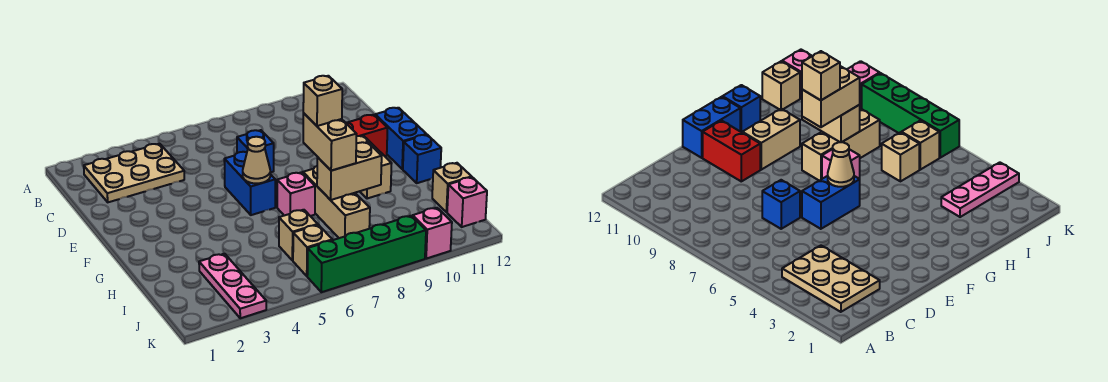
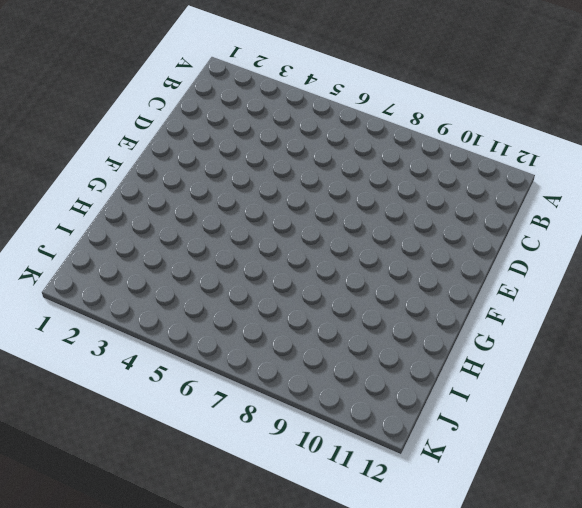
none -> tan plate B2:C4 level 1
none -> blue brick D7 level 1
none -> blue brick E6:F6 level 1

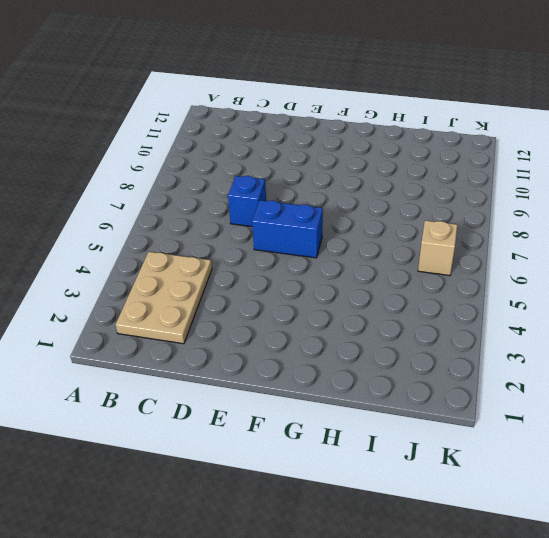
none -> red brick E10:E11 level 1
none -> blue brick E12:F12 level 1
none -> tan brick F10:G10 level 1

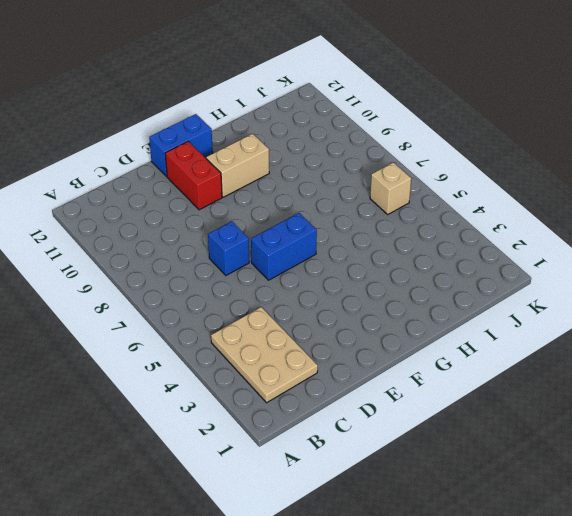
none -> pink brick G7 level 1
none -> tan brick G8:I8 level 1
none -> blue brick G12 level 1

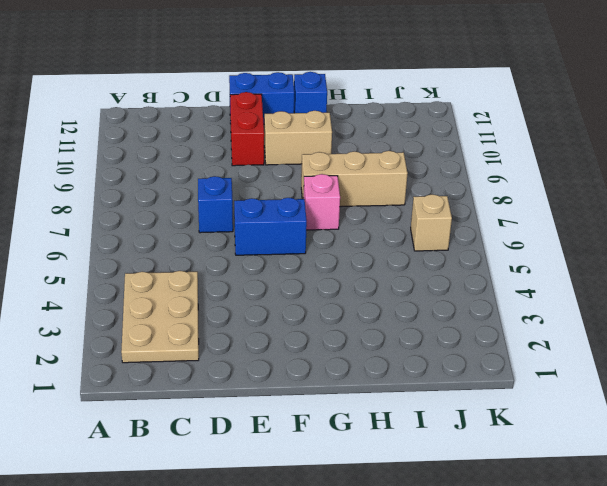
none -> pink plate I3:K3 level 1
none -> tan brick I6 level 1
none -> tan brick I12 level 1

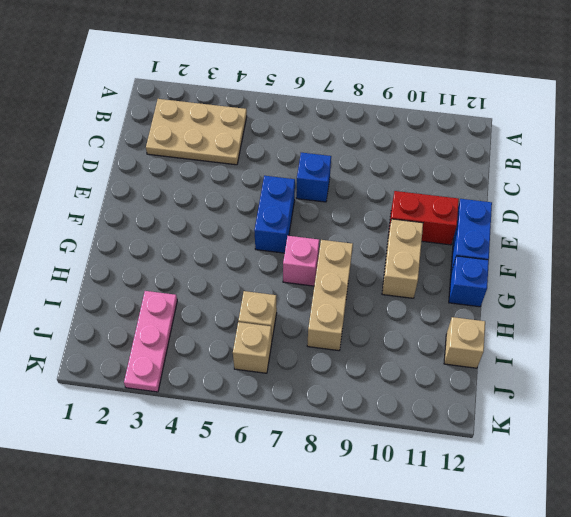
none -> pink brick J12 level 1
none -> green brick K6:K9 level 1
none -> pink brick K10 level 1

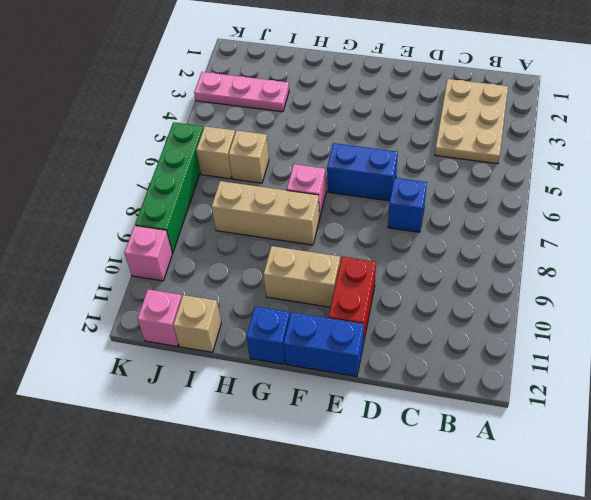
none -> tan cone F6 level 2
none -> tan brick H8:H9 level 2
none -> tan brick G8:H8 level 3

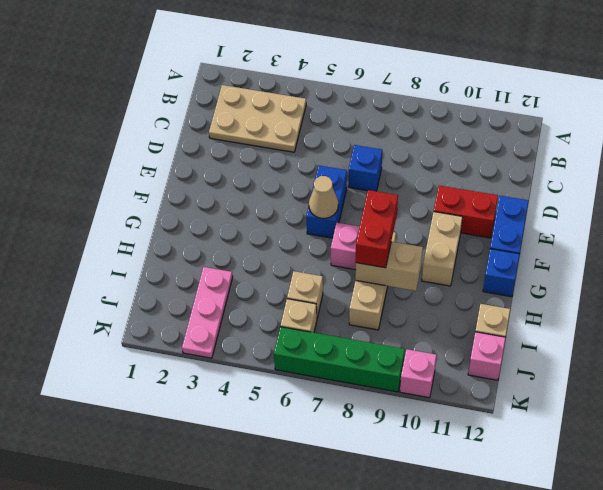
red brick G8:H8 level 3 -> tan brick G8:H8 level 3
none -> tan brick G8 level 4

